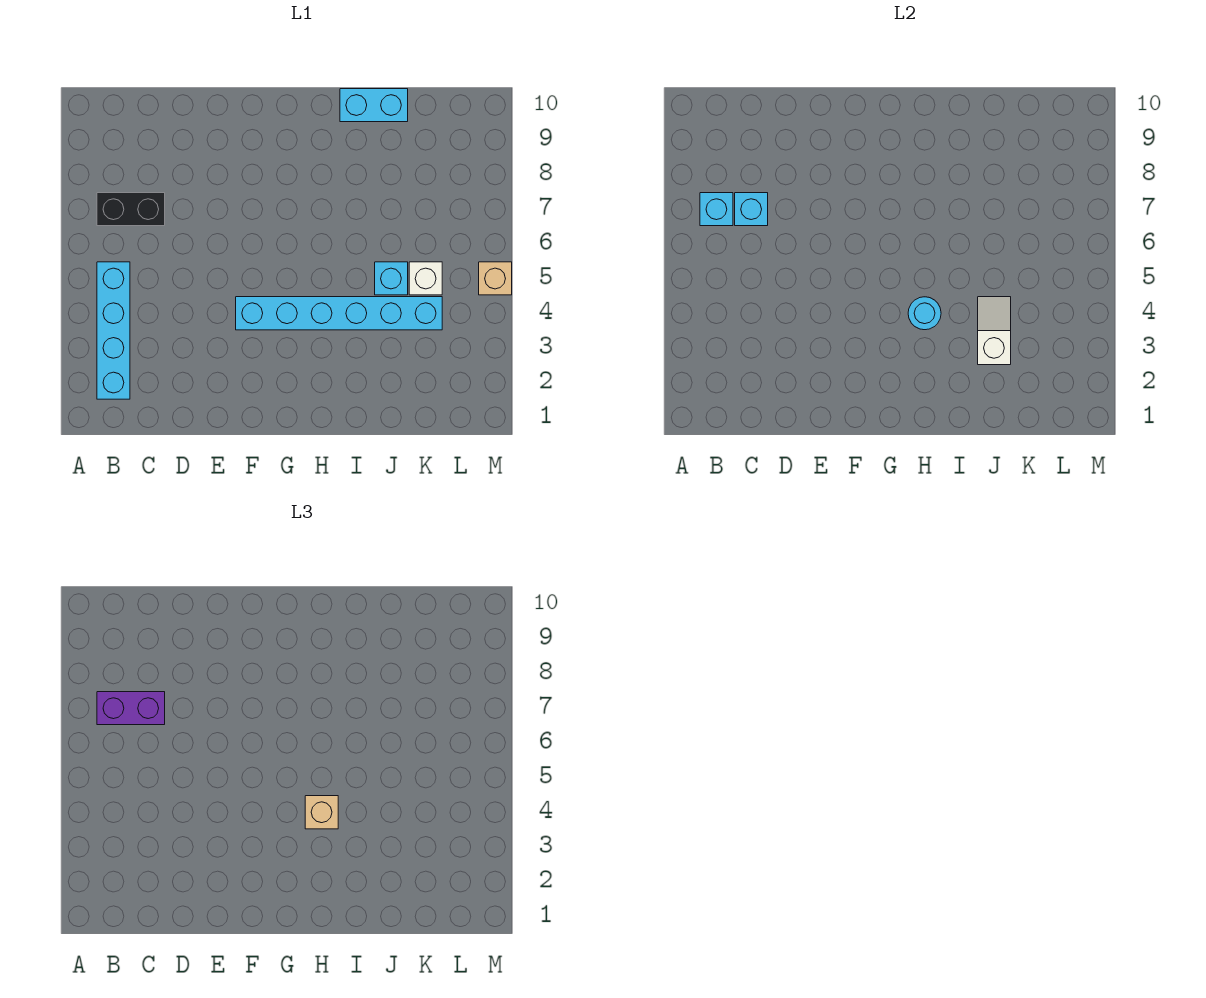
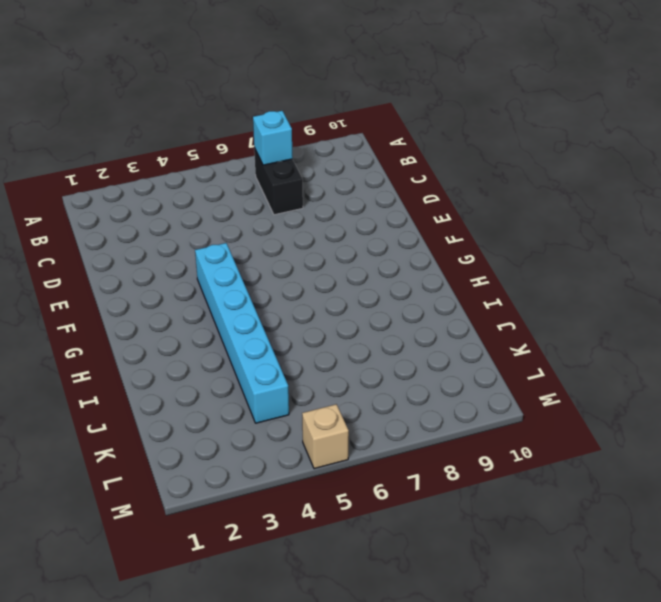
none -> cyan brick B2:B5 level 1
none -> cyan brick I10:J10 level 1
none -> cyan brick J5 level 1

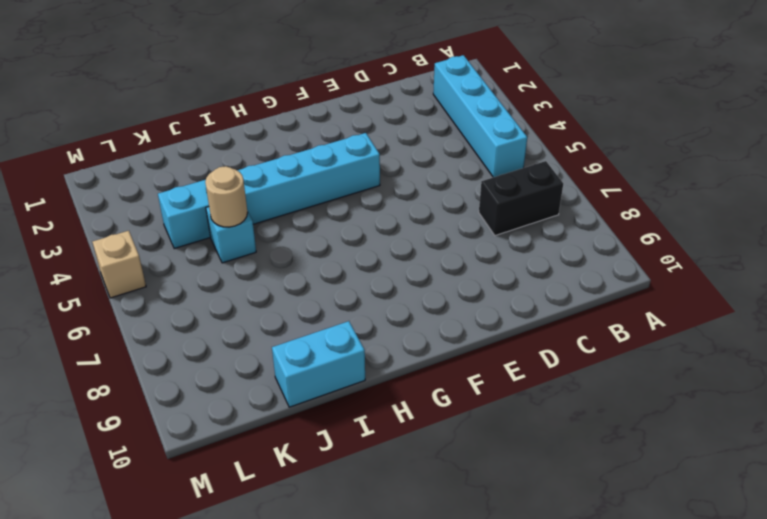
tan round brick J5 level 2 -> none
none -> white brick K5 level 1
none -> cyan brick B7 level 2
none -> cyan brick C7 level 2

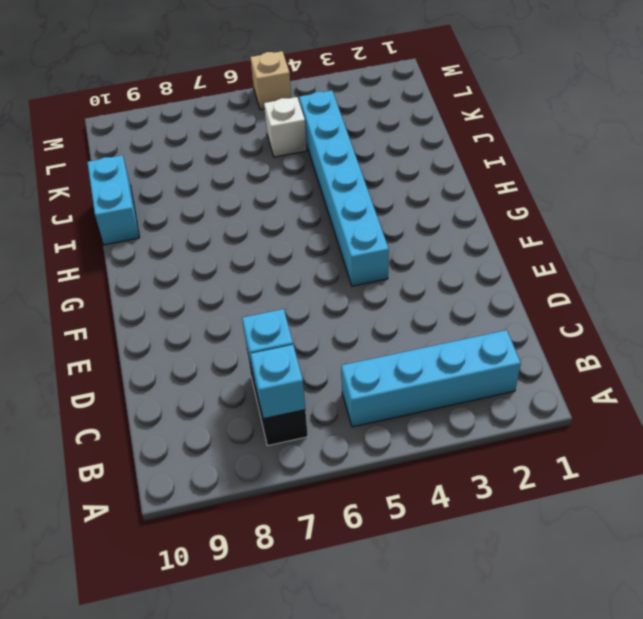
none -> cyan brick J5 level 1
none -> cyan round brick H4 level 2
none -> white slope J3:J4 level 2 top 3

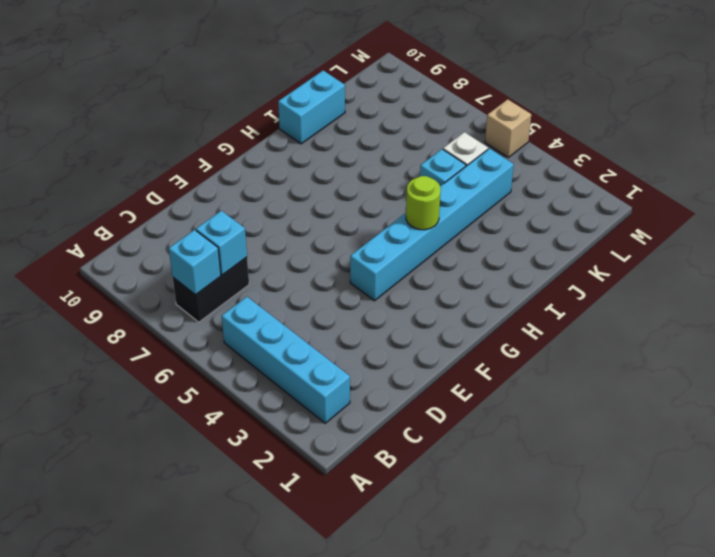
lime round brick H4 level 2 -> cyan round brick H4 level 2
none -> white slope J3:J4 level 2 top 3
none -> purple brick B7:C7 level 3
none -> tan brick H4 level 3

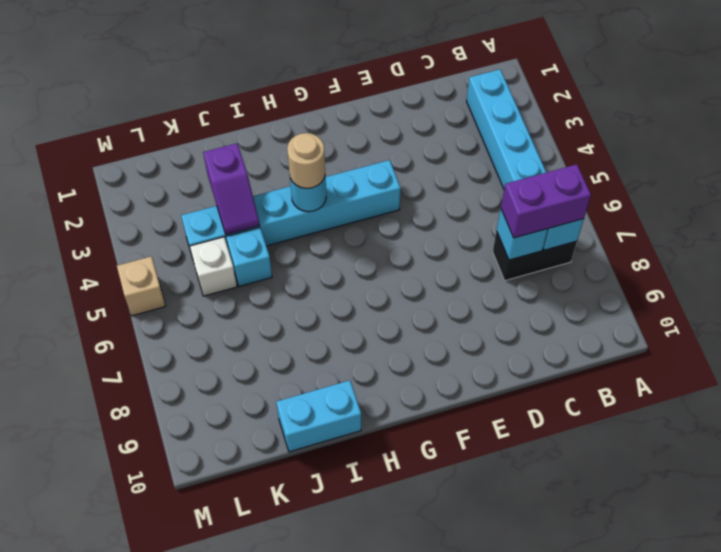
tan round brick H4 level 3 -> tan brick H4 level 3
purple slope J3:J4 level 2 top 3 -> white slope J3:J4 level 2 top 3

